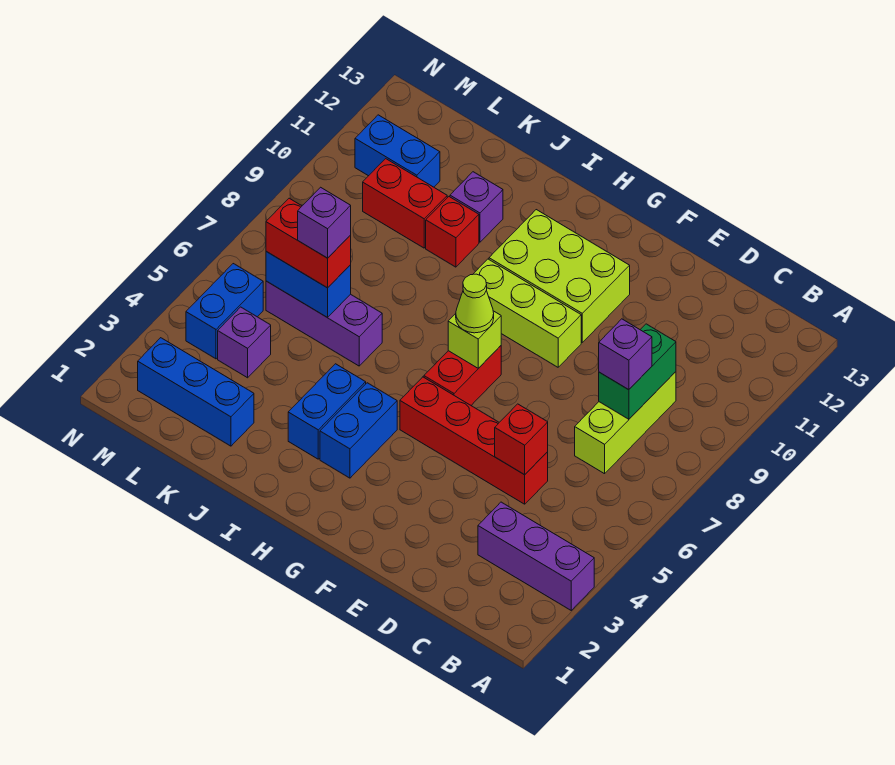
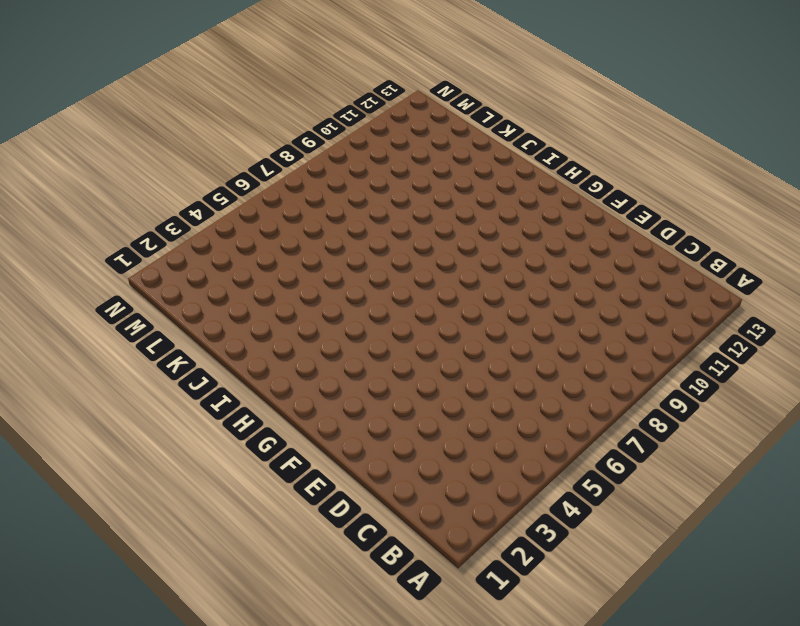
none -> purple brick A3:C3 level 1
none -> lime brick C7:C9 level 1
none -> red brick D5:G5 level 1

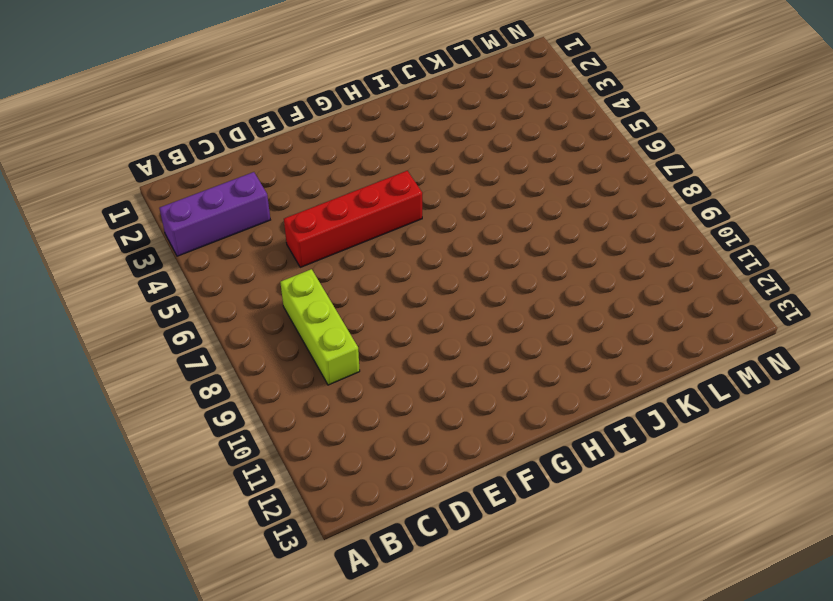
none -> lime brick F9:H9 level 1
none -> lime brick F10:H11 level 1
none -> red brick G6:G7 level 1

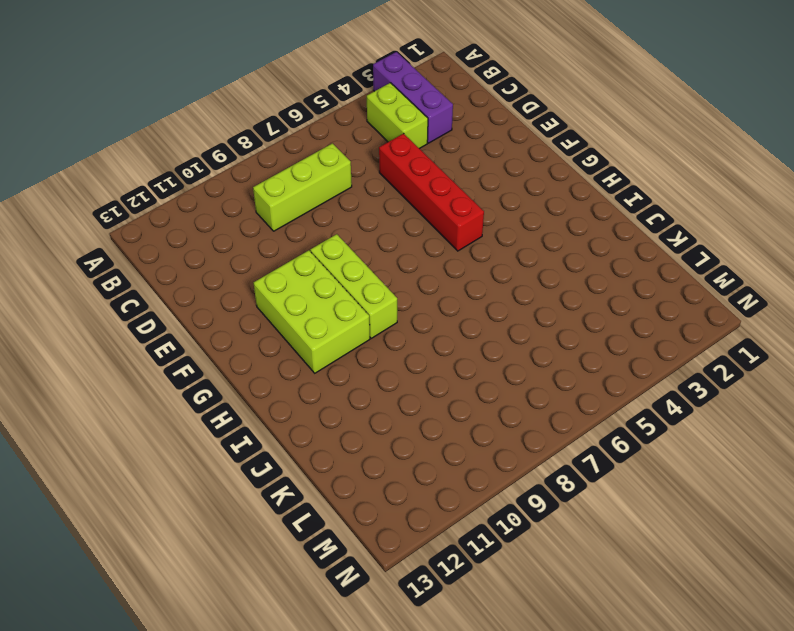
lime brick B4:C4 level 1 -> none
none -> red brick G6:G7 level 1
none -> blue brick H3:H4 level 1
none -> blue brick I3:I4 level 1

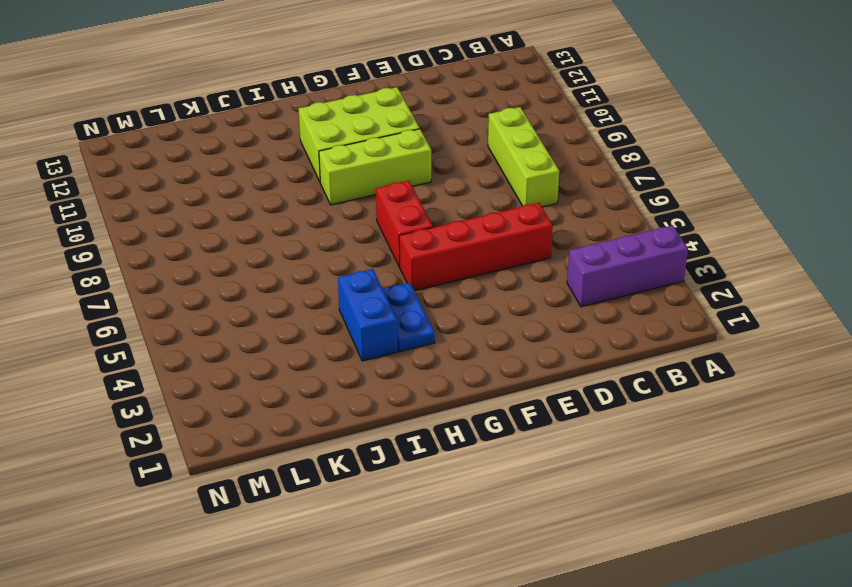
blue plate H3:H4 level 1 -> blue brick H3:H4 level 1
none -> purple brick J6:L6 level 1
none -> red brick J10 level 1
none -> purple brick J11 level 1

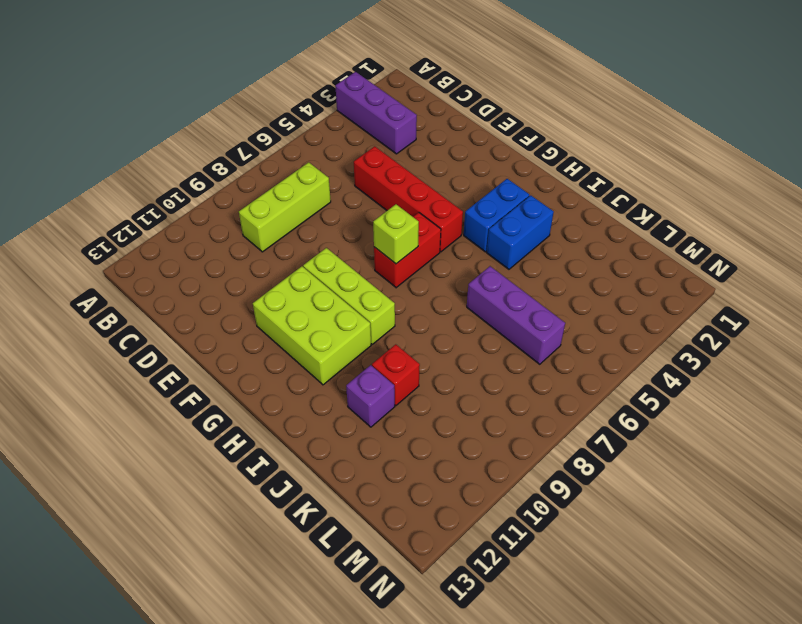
none -> blue brick K2:M2 level 1
none -> red brick K10:L10 level 1
none -> purple brick L4 level 1

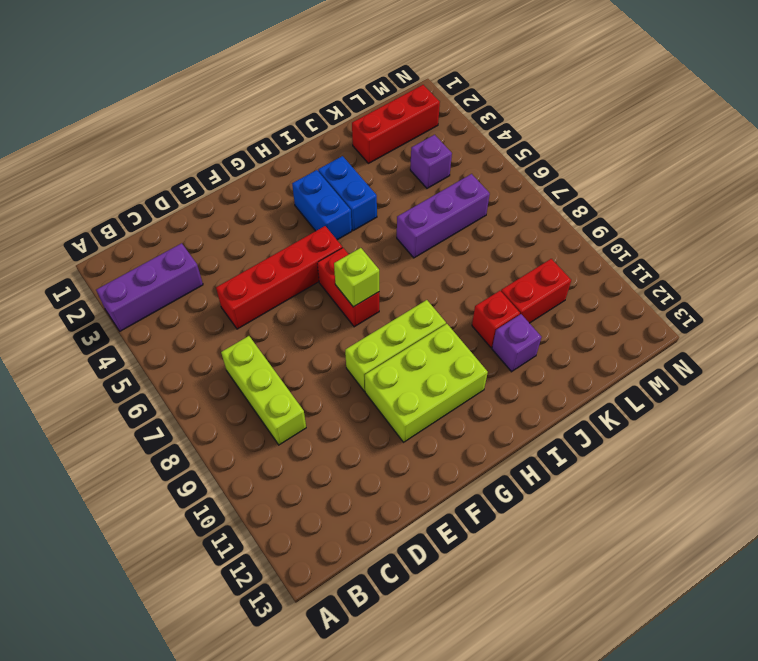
red brick K2:M2 level 1 -> blue brick K2:M2 level 1
none -> blue brick L11:M11 level 1
none -> blue brick M4:M5 level 1
none -> green brick C8:C9 level 2

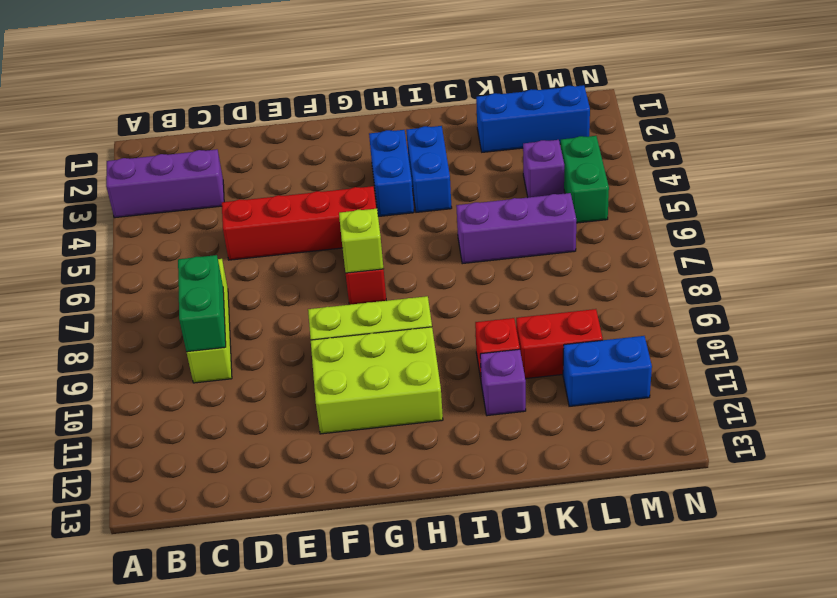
green brick M4:M5 level 1 -> blue brick M4:M5 level 1
none -> red brick D5 level 2
none -> blue brick K6:L6 level 2
none -> purple brick C8 level 3

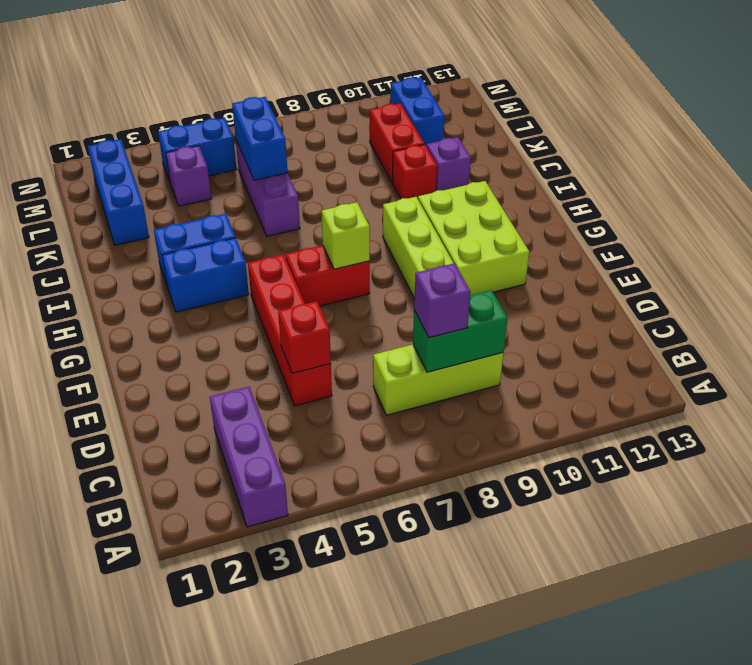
none -> lime cone G7 level 3
none -> red brick K6:L6 level 3
none -> purple brick K6 level 4

